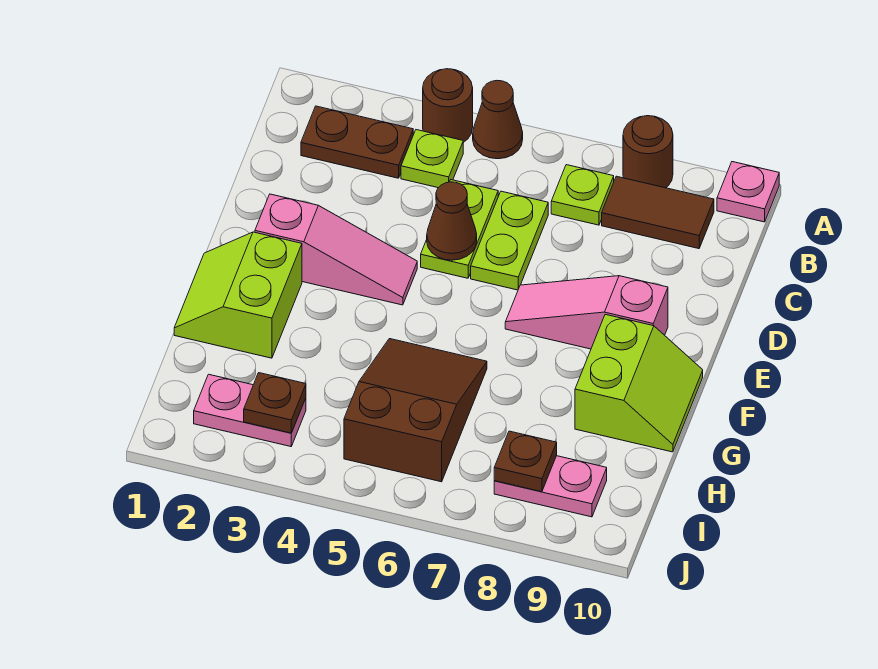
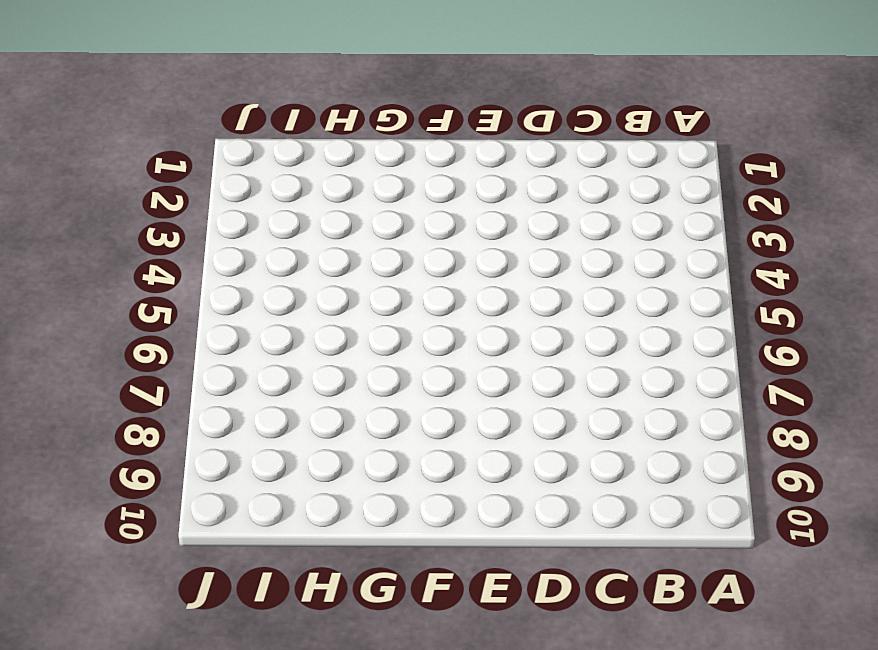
none -> brown round brick A4 level 1
none -> brown cone A5 level 1
none -> brown round brick A8 level 1

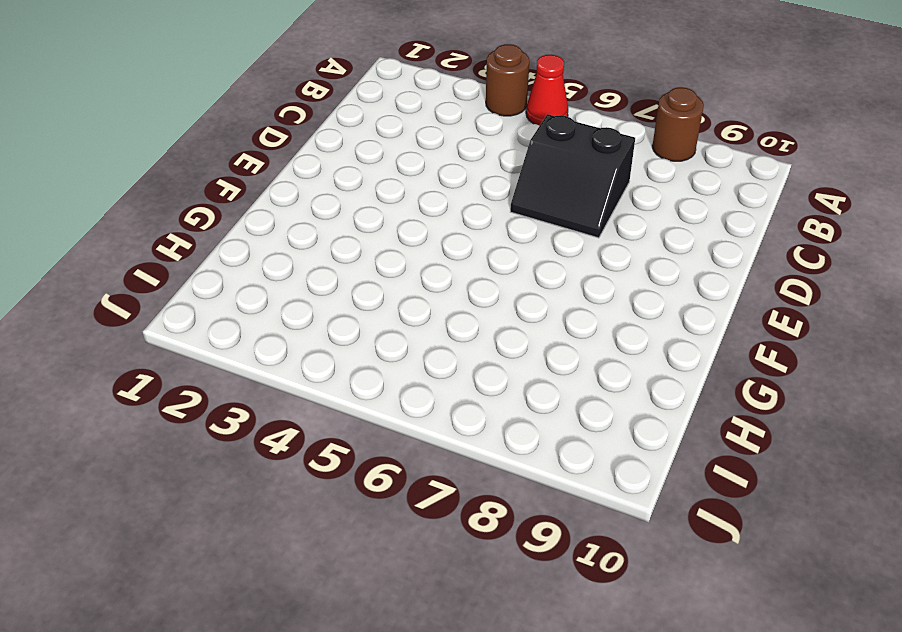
red cone A5 level 1 -> brown cone A5 level 1
black slope C6:D7 level 1 top C -> lime plate C6:D6 level 1
none -> pink plate A10 level 1
none -> brown plate B2:B3 level 1
none -> lime plate B4 level 1

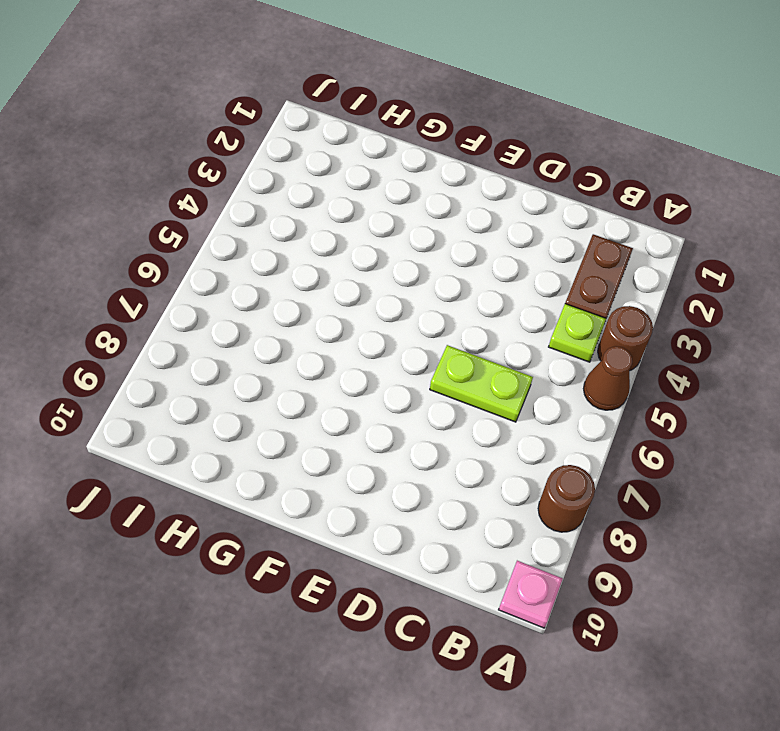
none -> lime plate B7 level 1
none -> brown tile B8:B9 level 1
none -> lime plate C5:D5 level 1

